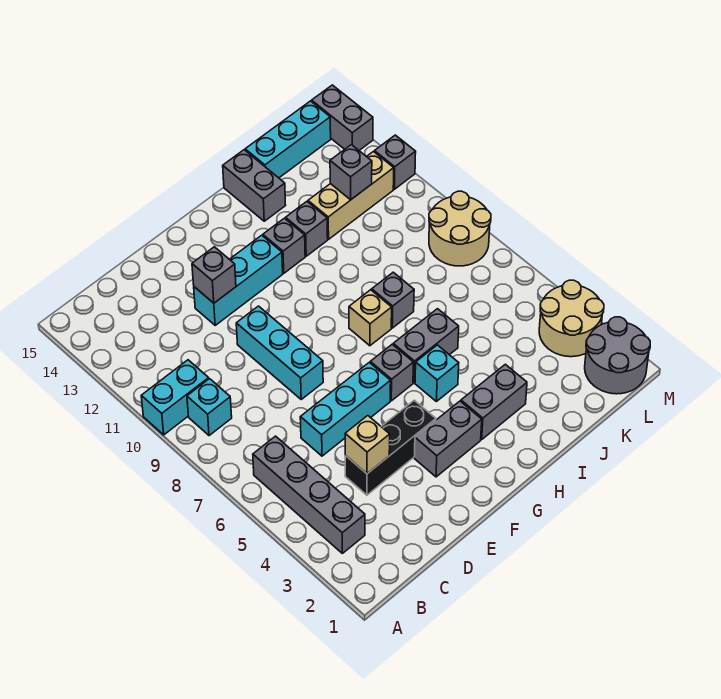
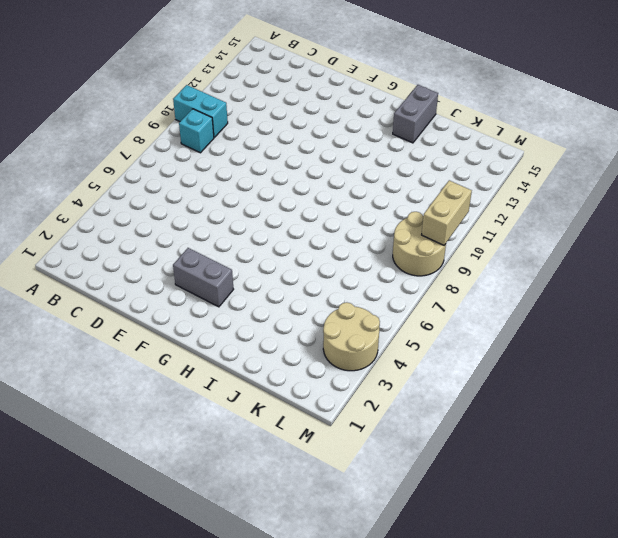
tan brick M9:M10 level 2 -> none
none -> grey brick B3:B6 level 1
none -> black brick D4:F4 level 1
none -> cyan brick D6:F6 level 1

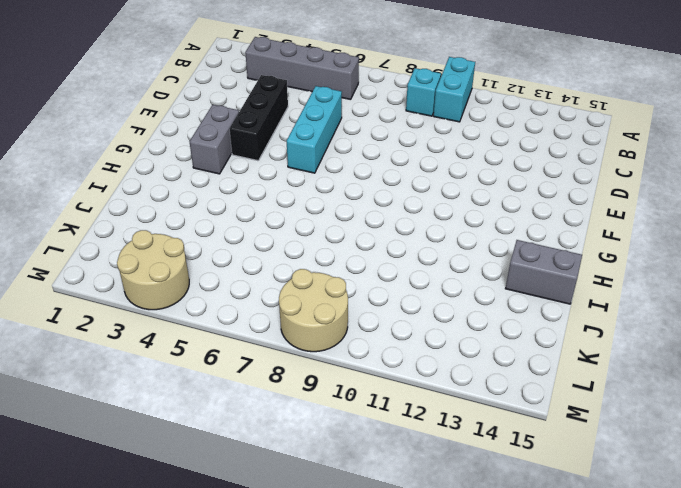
none -> cyan brick E8:E10 level 1
none -> cyan brick E12:G12 level 1
none -> grey brick G6 level 1

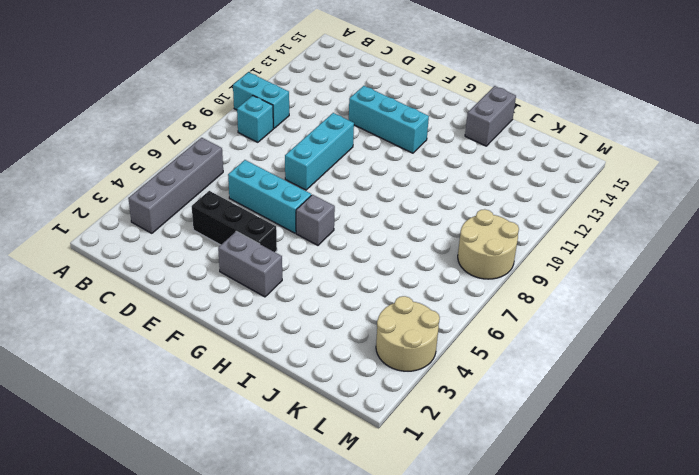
none -> grey brick H3:I3 level 1
none -> cyan brick H5 level 1
none -> grey brick H6:I6 level 1

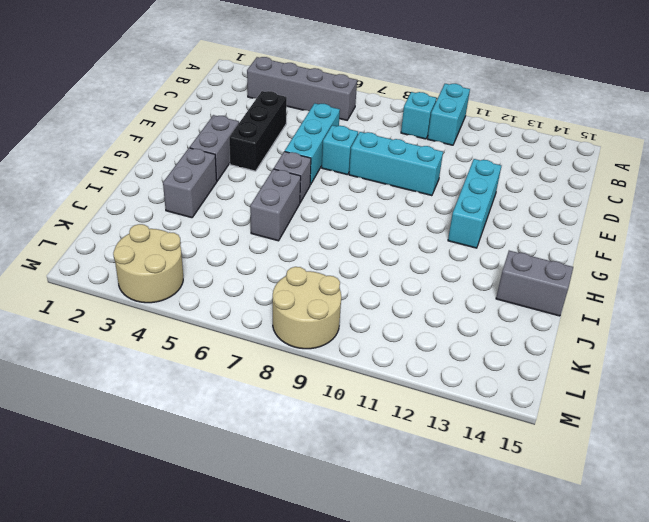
cyan brick E7 level 1 -> cyan brick H5 level 1
none -> tan brick H8 level 1
none -> grey brick H12 level 1
none -> grey brick I8 level 1

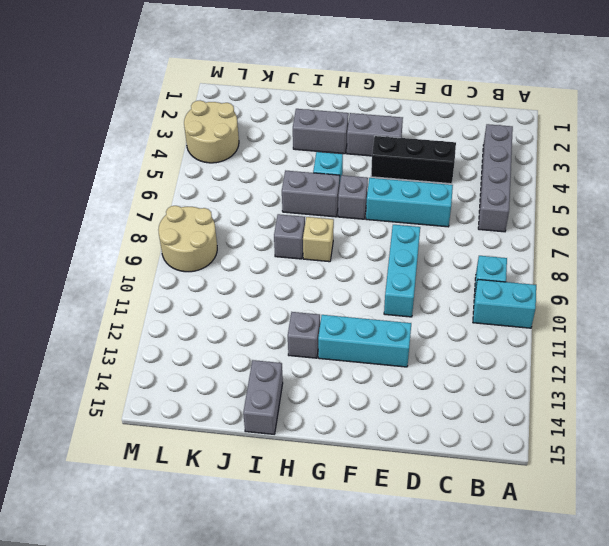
none -> grey brick I12 level 1
none -> tan brick J12:L12 level 1
none -> cyan brick J15:L15 level 1

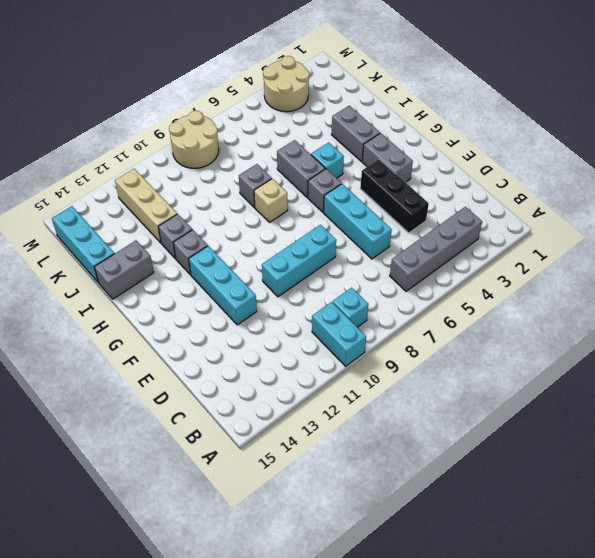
none -> grey round brick L1:M2 level 1
none -> grey brick M12 level 1
none -> grey brick M14:M15 level 1

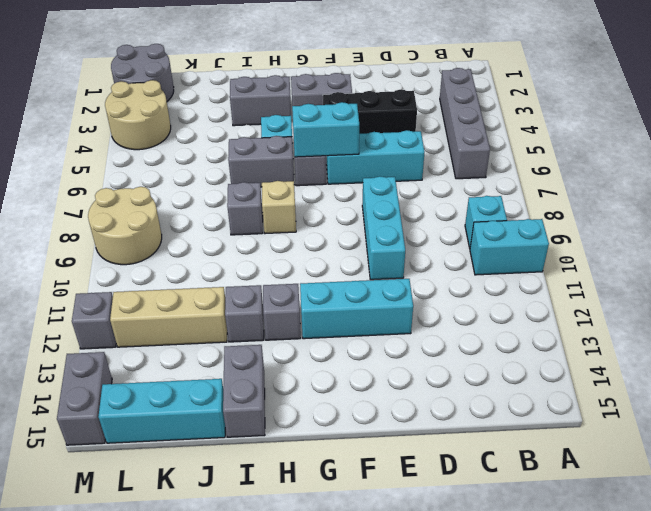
cyan brick F6:G6 level 2 -> none
none -> tan brick D4 level 2
none -> grey brick E12 level 2
none -> grey brick K12 level 2

